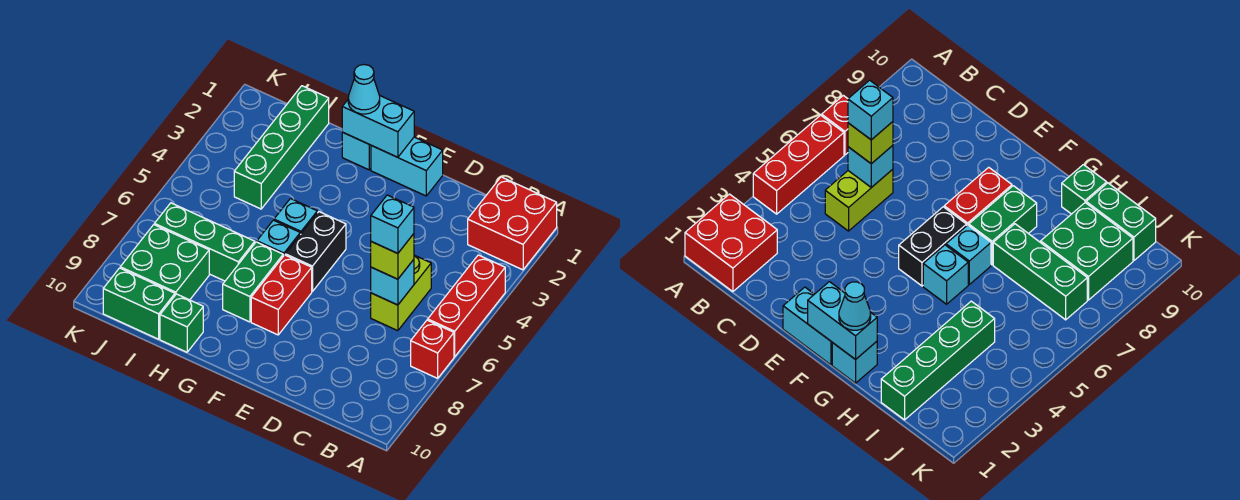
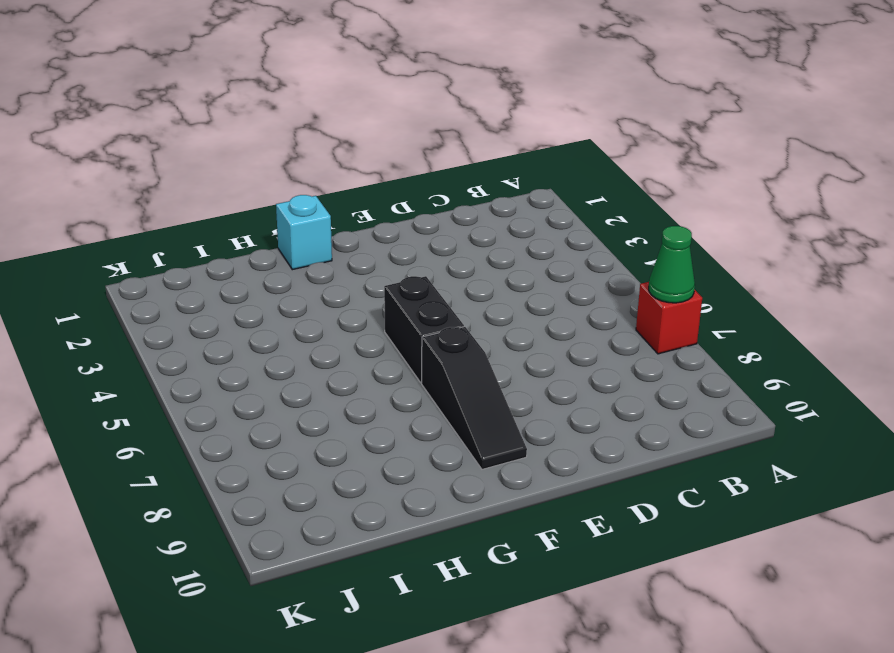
green cone A7 level 2 -> none
black slope F7:F9 level 1 top 7 -> red brick F7:F8 level 1
none -> red brick A1:B2 level 1
none -> red brick A4:A6 level 1
none -> lime brick C5:C6 level 1

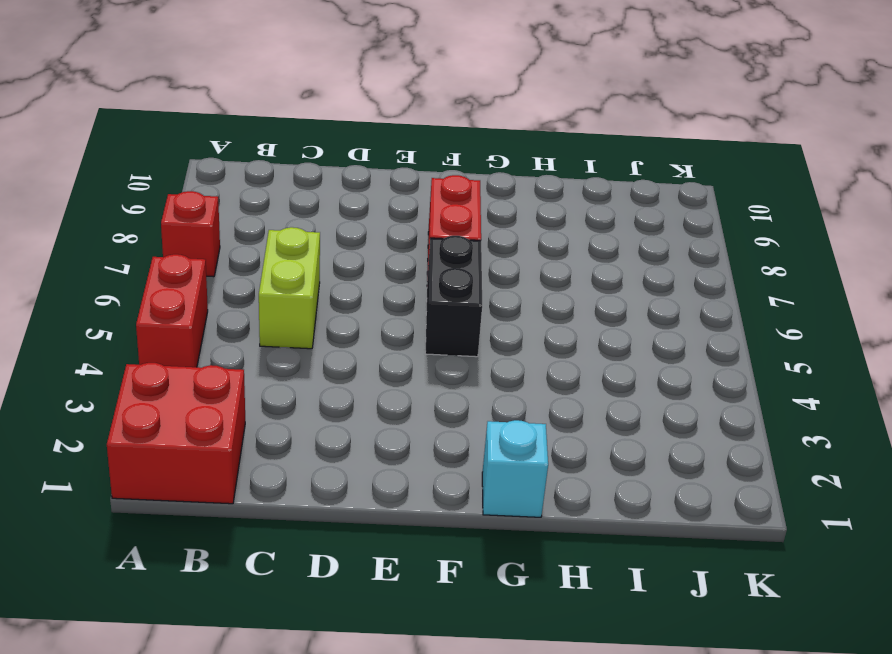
red brick A4:A5 level 1 -> red brick A4:A6 level 1
none -> cyan brick E1:F1 level 1
none -> cyan brick G5 level 1
none -> cyan brick G6 level 1

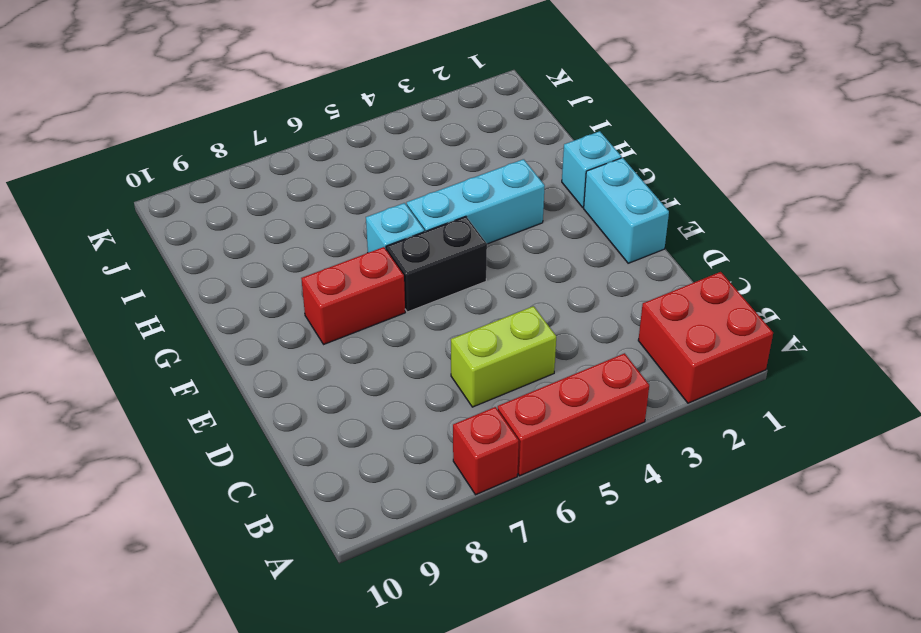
cyan brick G3:G5 level 1 -> cyan brick G5 level 1
none -> green brick G7:G8 level 1
none -> green brick H7:J7 level 1
none -> green brick H10 level 1

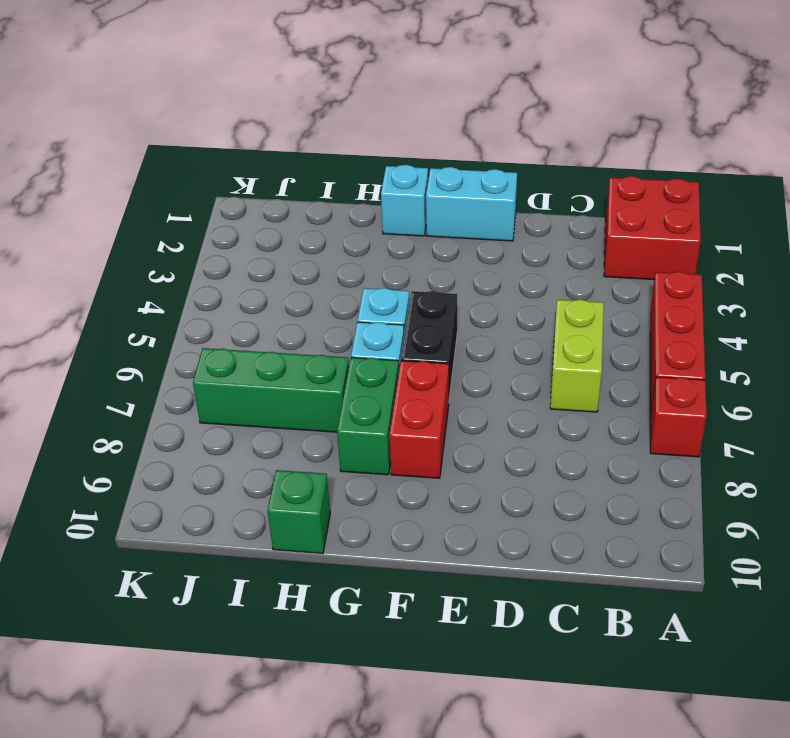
none -> green brick I1:I4 level 1
none -> green brick I8:J9 level 1
none -> green brick I10:J10 level 1

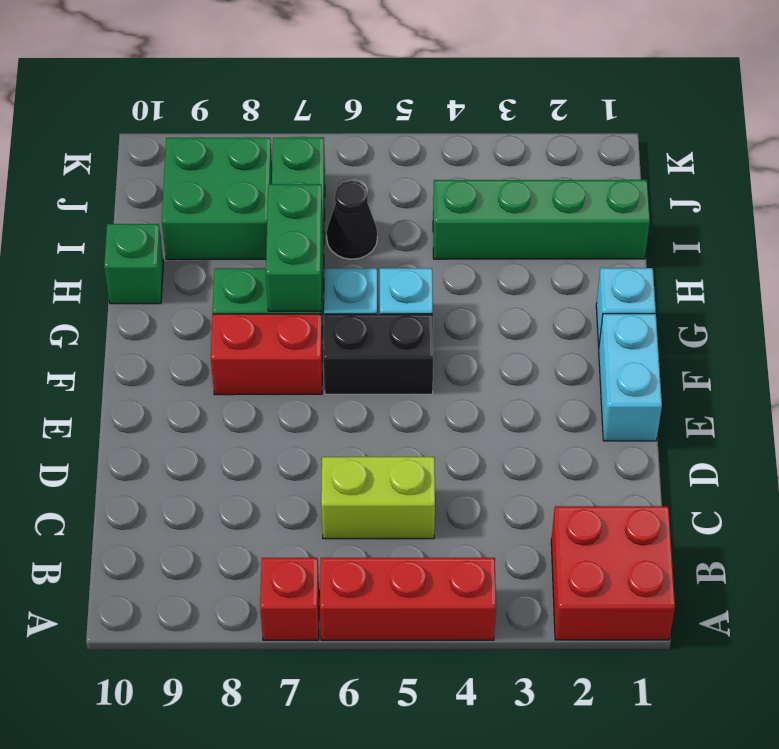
green brick G7:H7 level 2 -> green brick I10:J10 level 1
black cone I6 level 1 -> none
none -> cyan brick C6 level 2
none -> cyan brick F1:G1 level 2
none -> lime brick C6 level 3

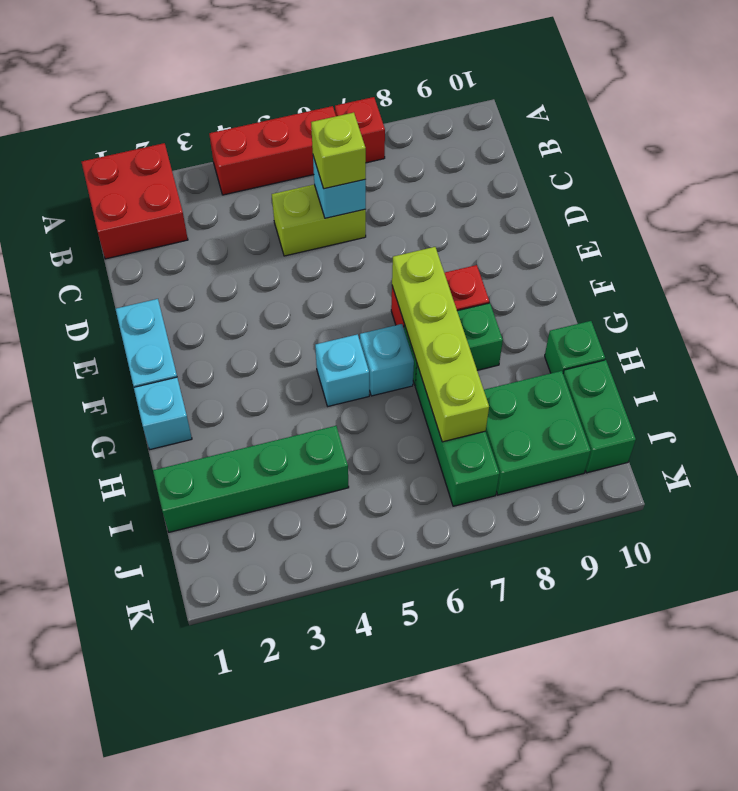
lime brick F7:I7 level 2 -> none
none -> black brick F5:F6 level 1
none -> cyan brick F1:G1 level 2
none -> cyan cone G1 level 3

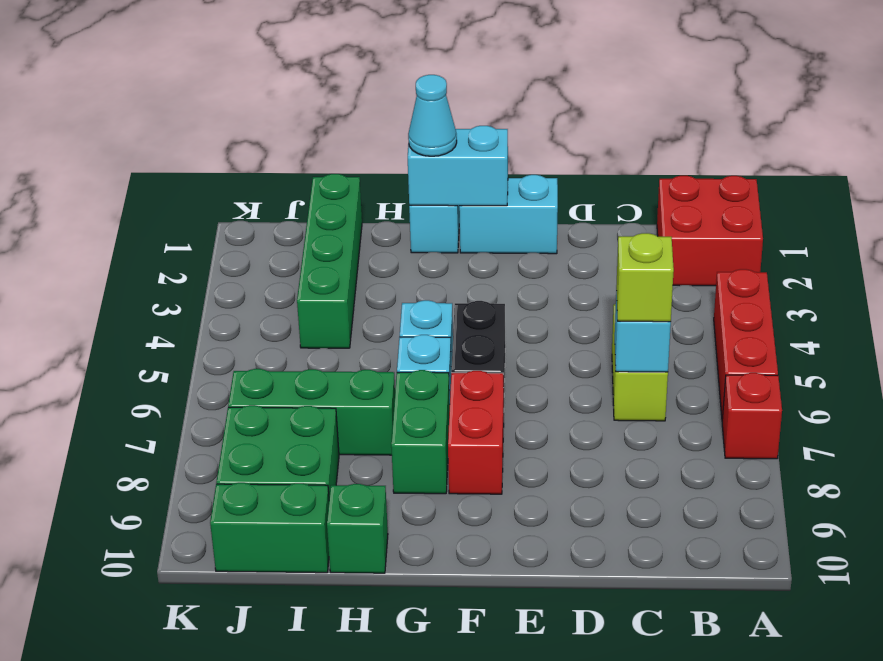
none -> cyan brick C6 level 4

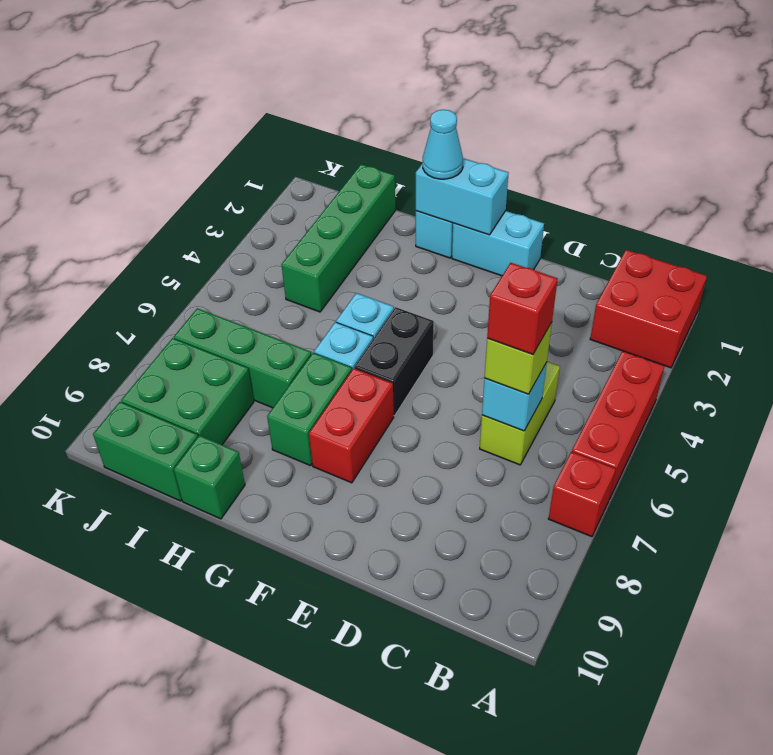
red brick C6 level 4 -> cyan brick C6 level 4

